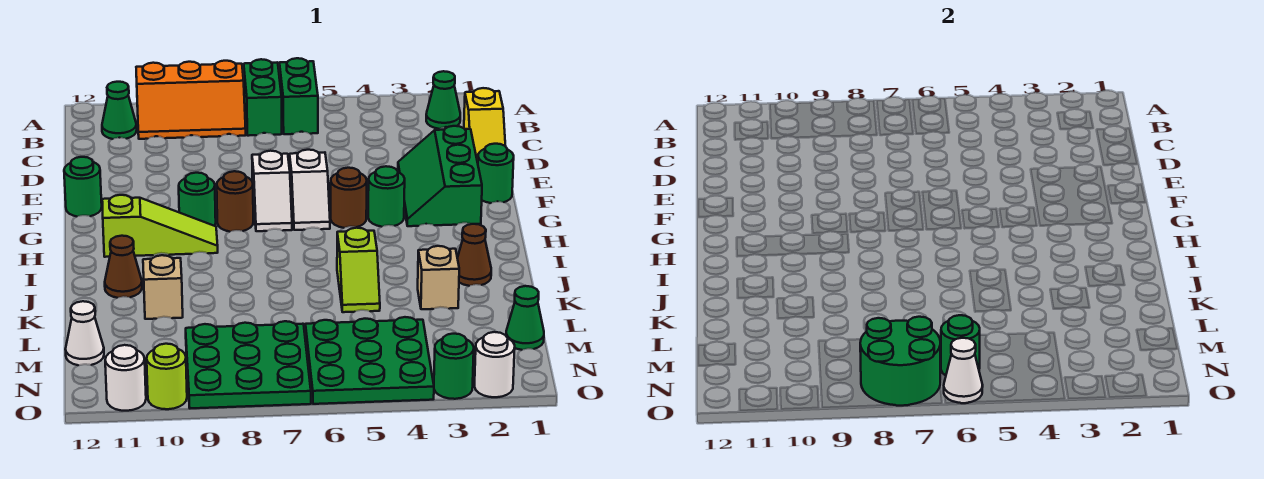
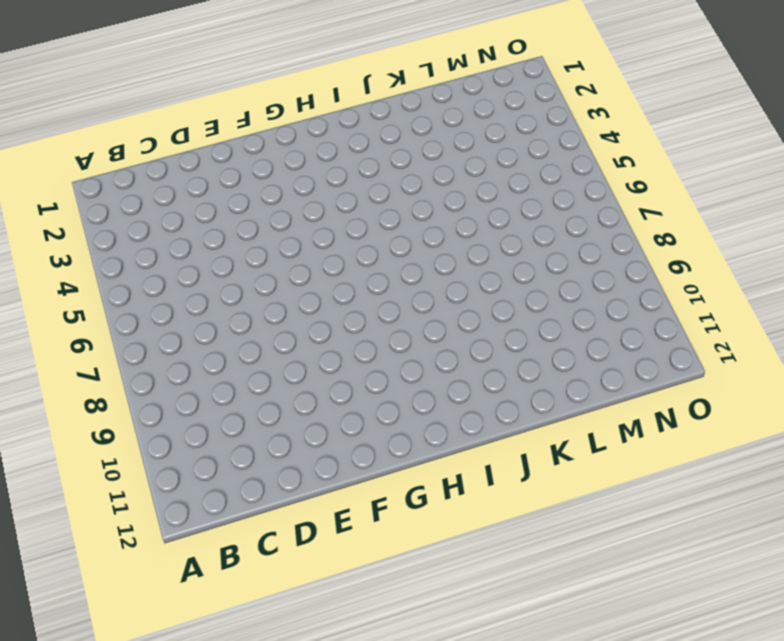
none -> green brick A6:B6 level 1
none -> green brick A7:B7 level 1
none -> orange slope A8:B10 level 1 top A
none -> green cone B2 level 1

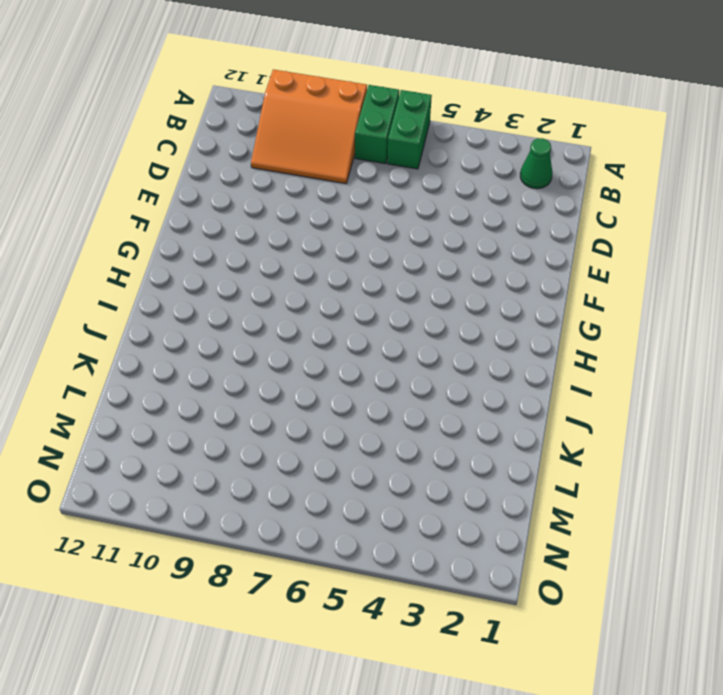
orange slope A8:C10 level 1 top A -> orange slope A8:B10 level 1 top A
none -> green cone B11 level 1
none -> yellow slope C1:D1 level 1 top C
none -> green slope E2:G3 level 1 top 2
none -> green round brick F1 level 1

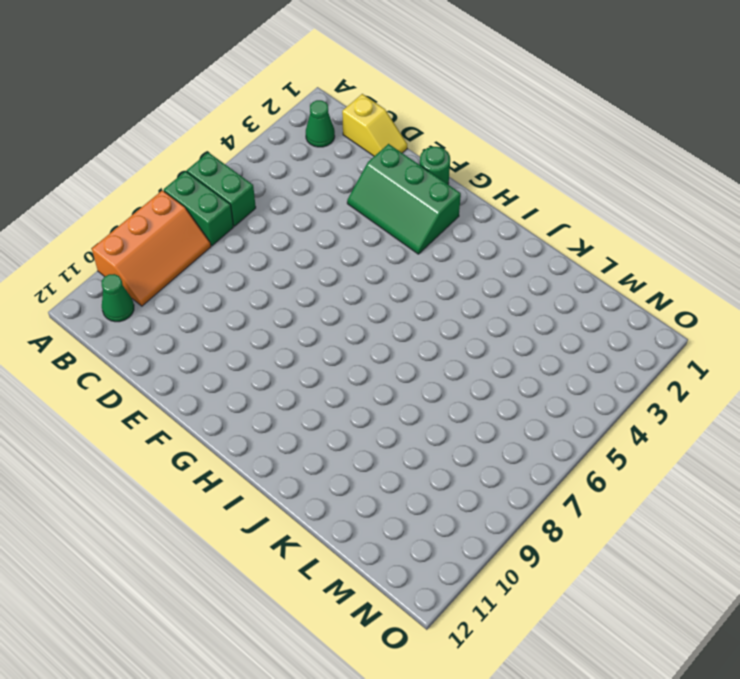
none -> white slope F6:G6 level 1 top F
none -> white slope F7:G7 level 1 top F
none -> green round brick F12 level 1
none -> green round brick G4 level 1

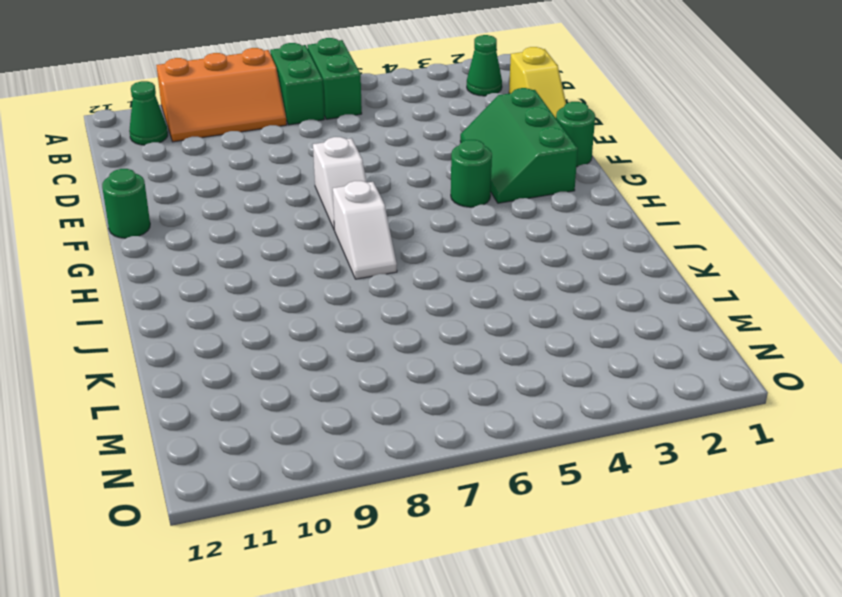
white slope H7:I7 level 1 top H -> white slope F6:G6 level 1 top F
none -> brown round brick G5 level 1
none -> brown round brick G8 level 1
none -> green round brick G9 level 1
none -> lime slope H9:H11 level 1 top 11

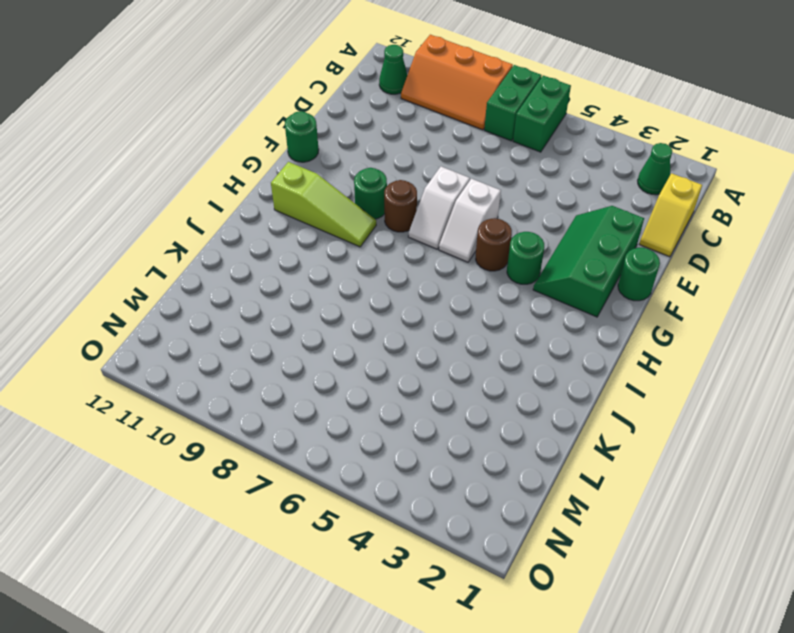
none -> brown cone J2 level 1
none -> lime slope J5:K5 level 1 top J
none -> brown cone J11 level 1
none -> tan brick K3 level 1

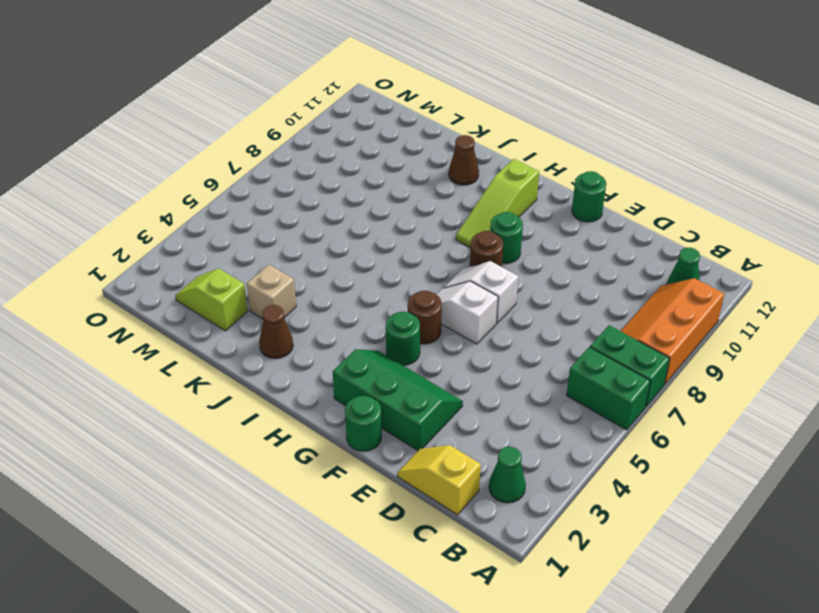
lime slope L2:M2 level 1 top L -> lime slope J5:K5 level 1 top J
none -> tan brick K10 level 1
none -> green cone M1 level 1
none -> green plate M4:O6 level 1
none -> green plate M7:O9 level 1

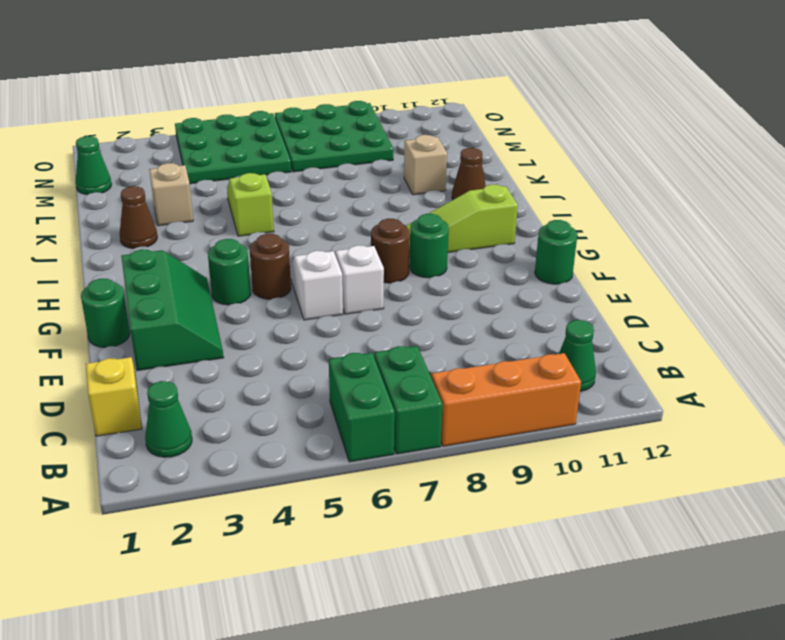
none -> white cone M12 level 1
none -> white round brick O2 level 1
none -> green round brick O3 level 1
none -> lime round brick O10 level 1

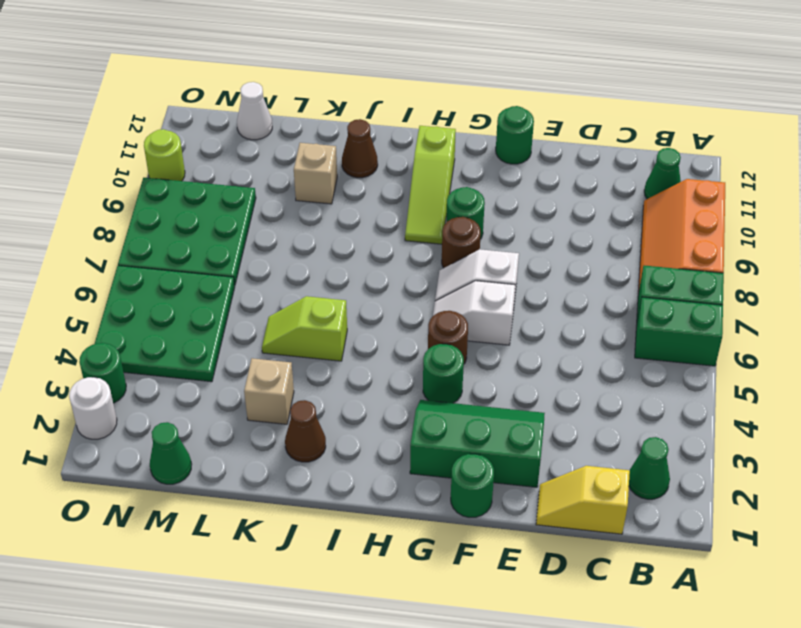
none -> white round brick O11 level 1
none -> green round brick N6 level 2
none -> green round brick N7:O8 level 2
none -> white cone O6 level 2

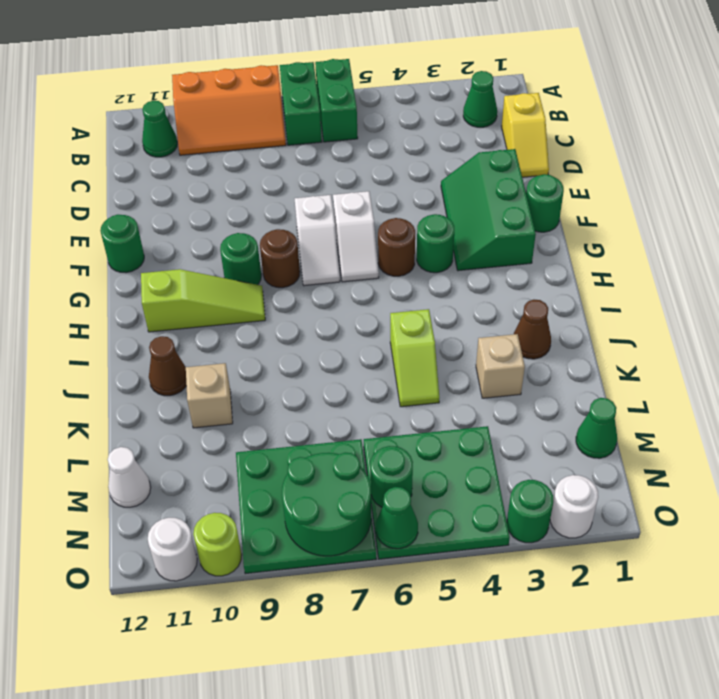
green cone O6 level 2 -> white cone O6 level 2

